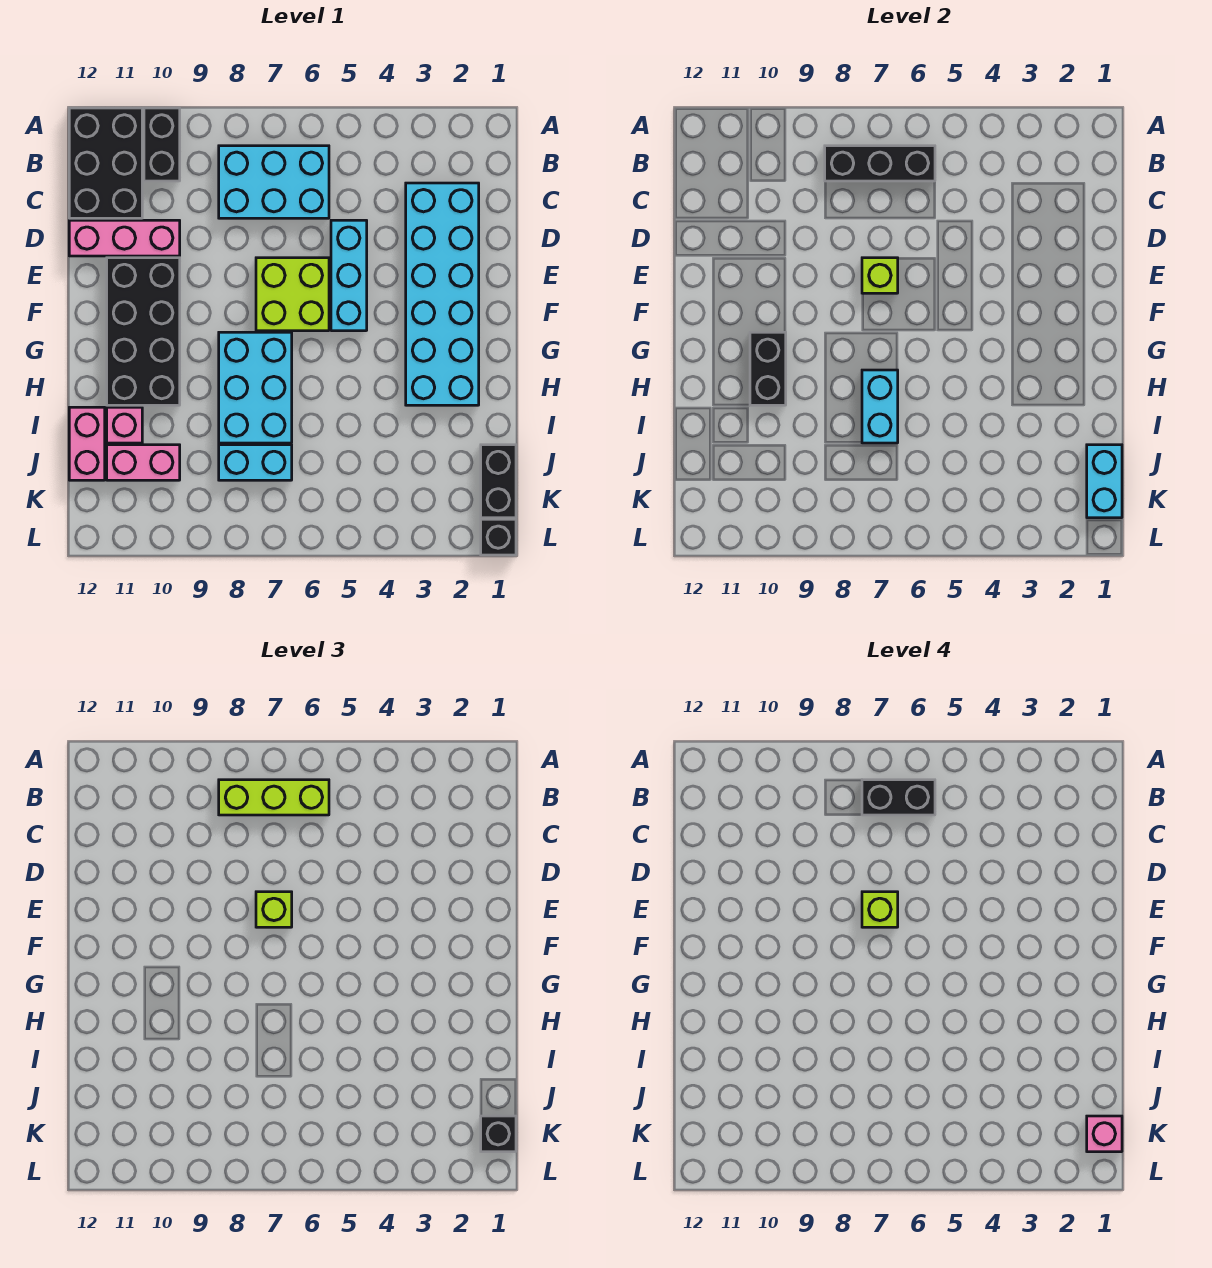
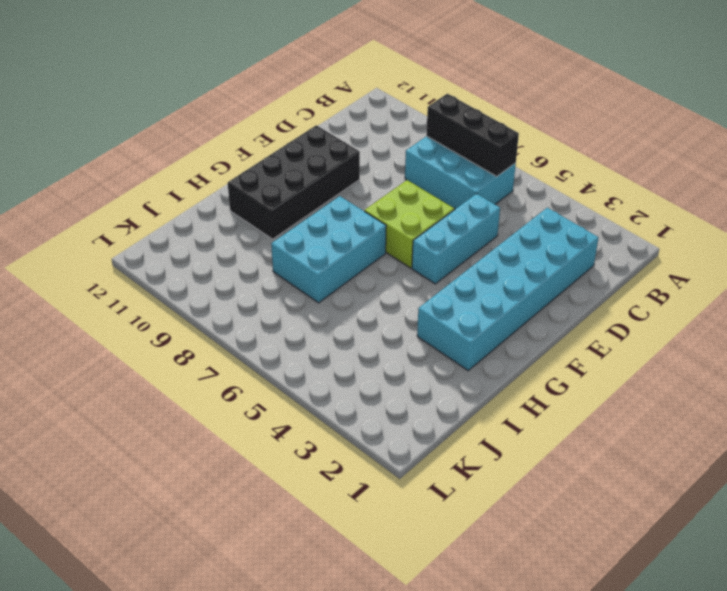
none -> black brick A10:B10 level 1
none -> black brick A11:C12 level 1
none -> pink brick D10:D12 level 1

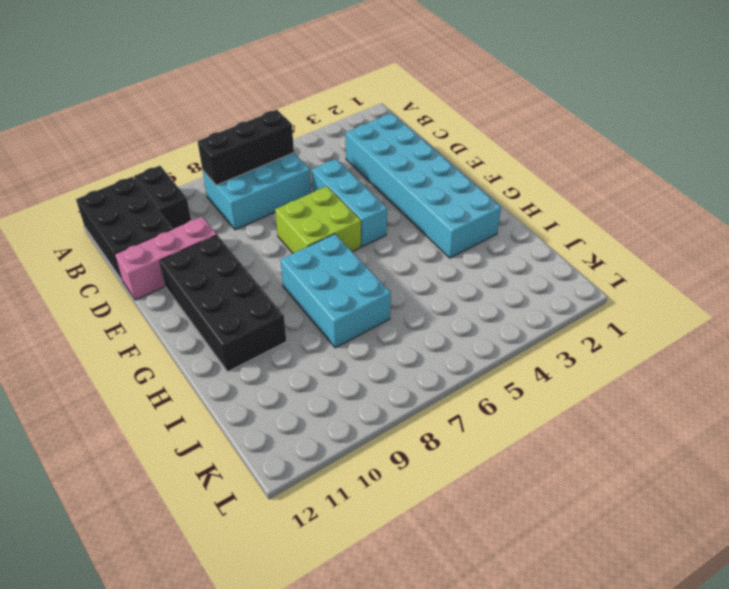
none -> pink brick I11 level 1
none -> pink brick I12:J12 level 1
none -> black brick J1:K1 level 1

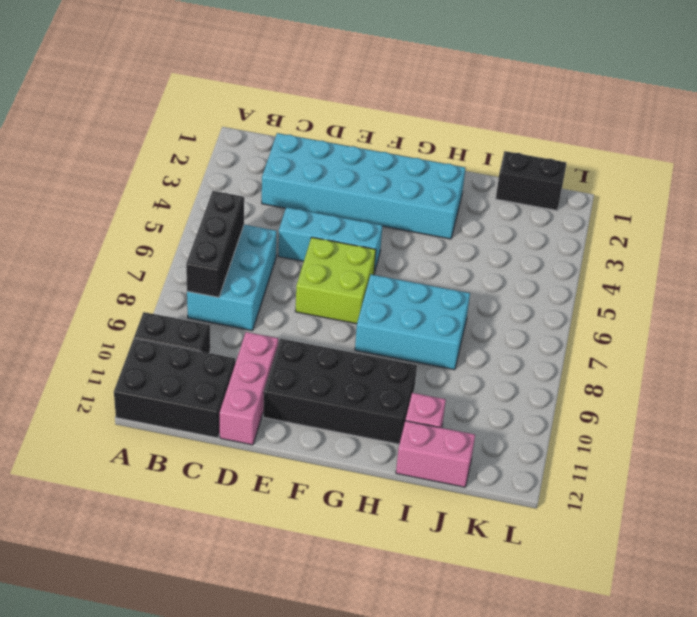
none -> cyan brick J7:J8 level 1
none -> pink brick J10:J11 level 1
none -> black brick L1 level 1

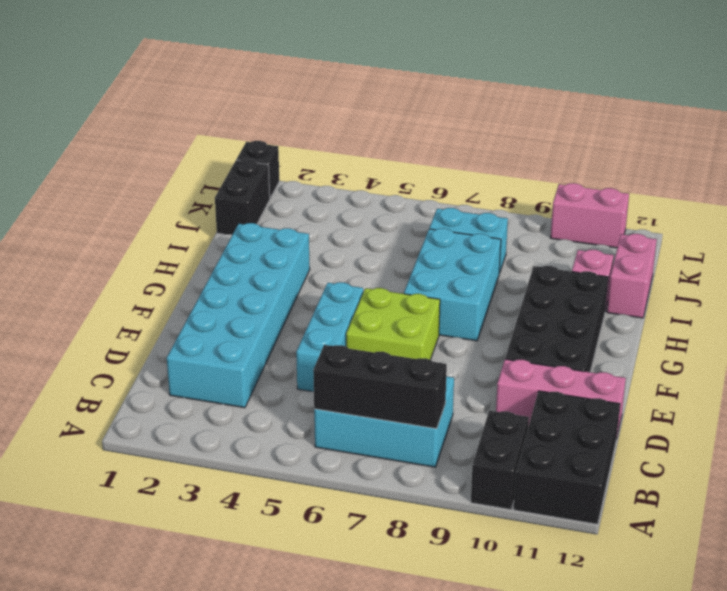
pink brick L10:L11 level 1 -> pink brick J10:J11 level 1
none -> lime brick E7 level 2
none -> black brick G10:H10 level 2
none -> cyan brick H7:I7 level 2

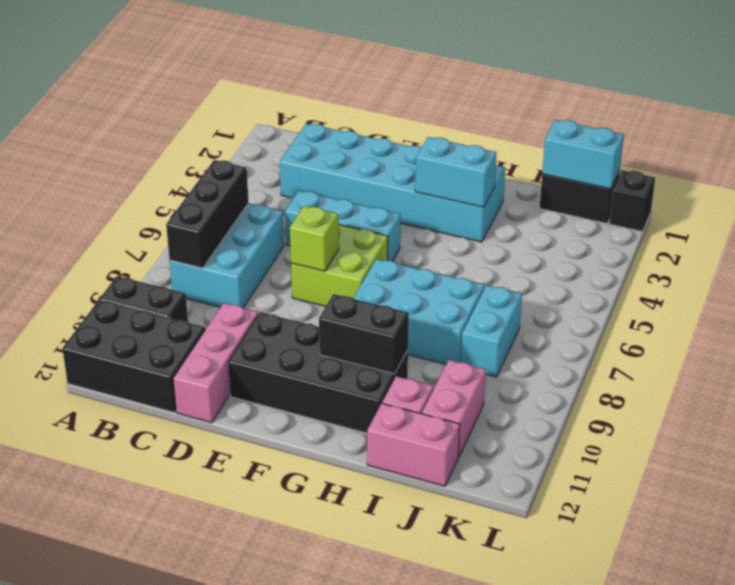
cyan brick G3:H3 level 2 -> cyan brick H7:I7 level 2
none -> lime brick B6:B8 level 3
none -> lime brick E7 level 3
none -> black brick K1 level 3

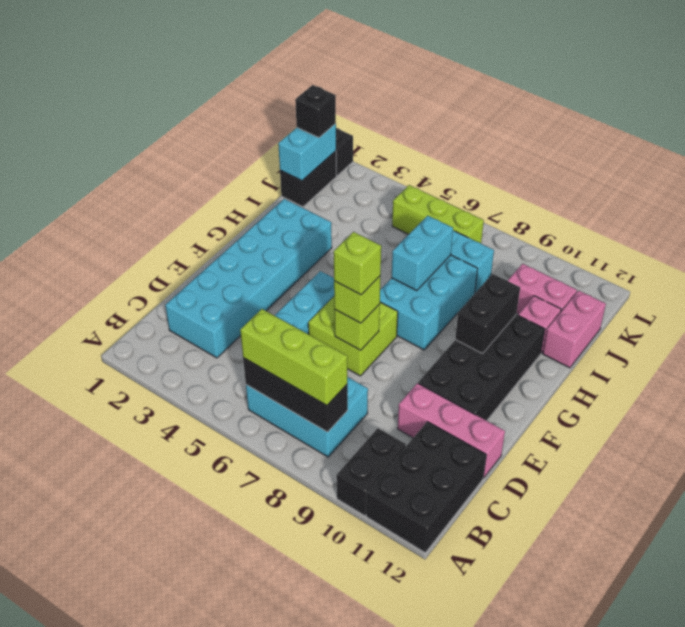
lime brick K5:K7 level 1 -> none
none -> black brick B6:B7 level 4
none -> pink brick K1 level 4

